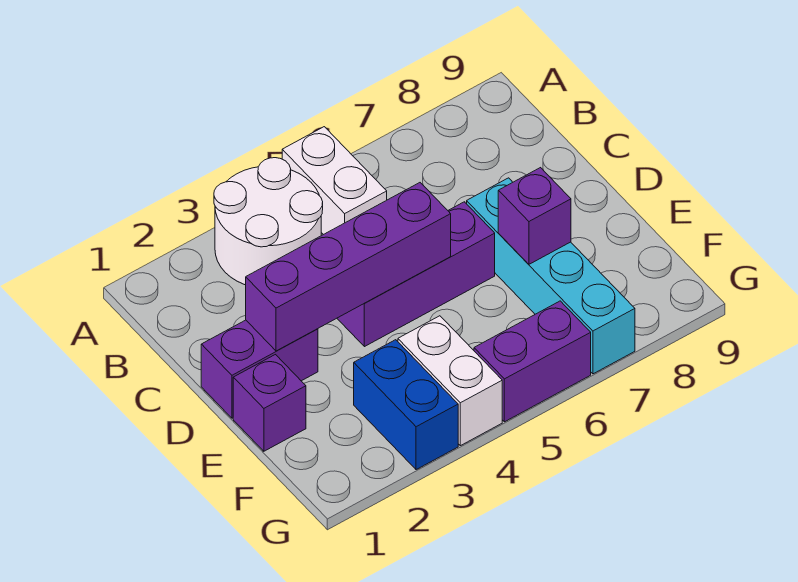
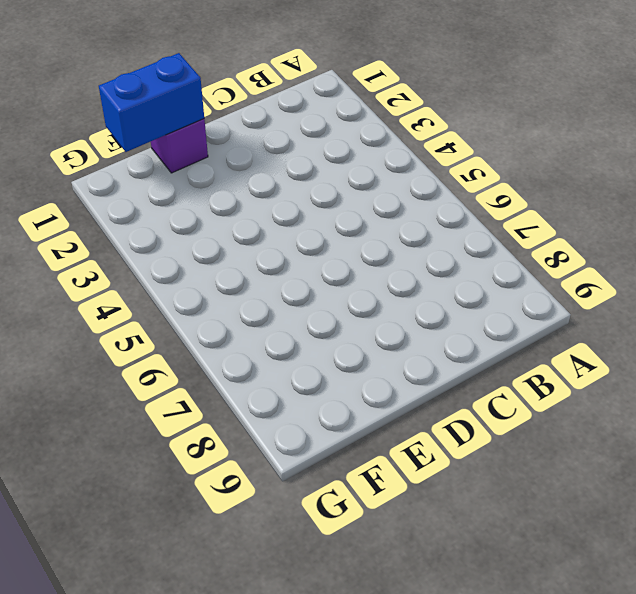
blue brick E1:F1 level 2 -> blue brick F3:G3 level 1
none -> white round brick A3:B4 level 1
none -> white brick A5:B5 level 1

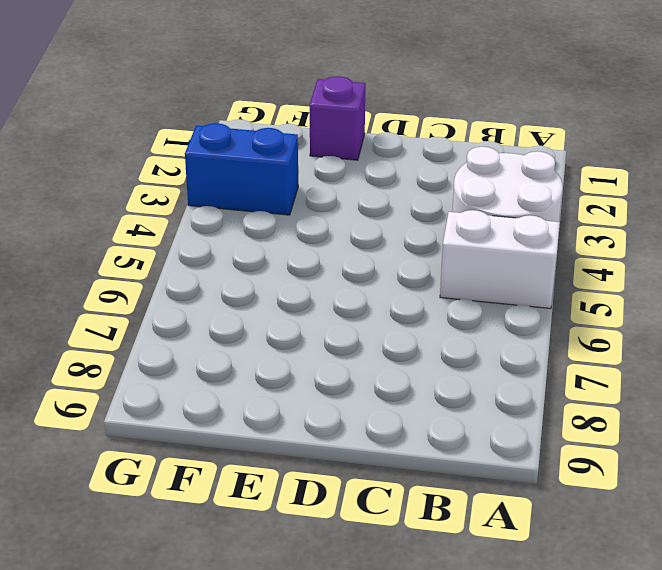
none -> purple brick D1:D2 level 1
none -> purple brick D4:D6 level 1

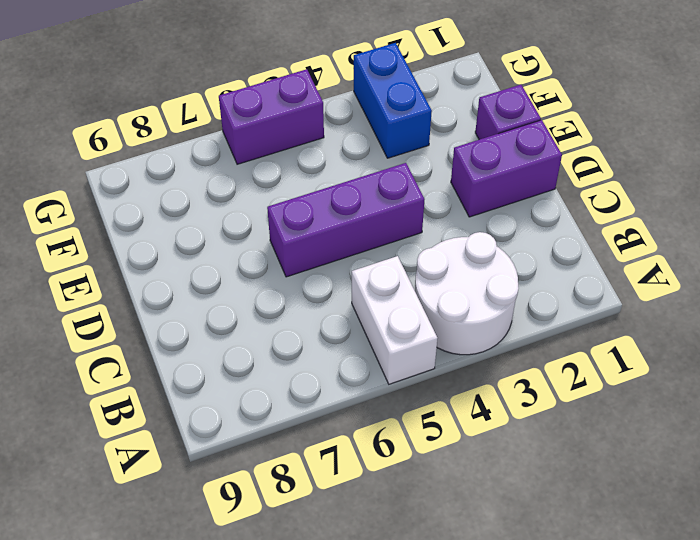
none -> cyan brick D7:G7 level 1
none -> white brick F4:G4 level 1

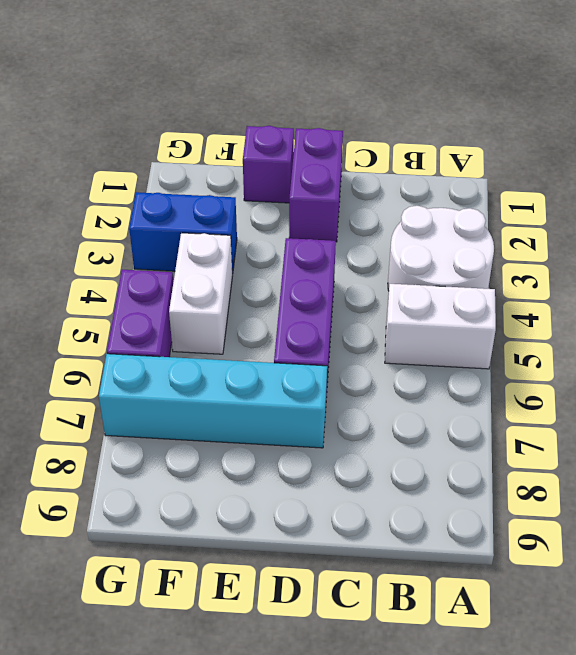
white brick F4:F5 level 1 -> white brick F4:G4 level 1
none -> purple brick D2:D5 level 2
none -> purple brick E7 level 2

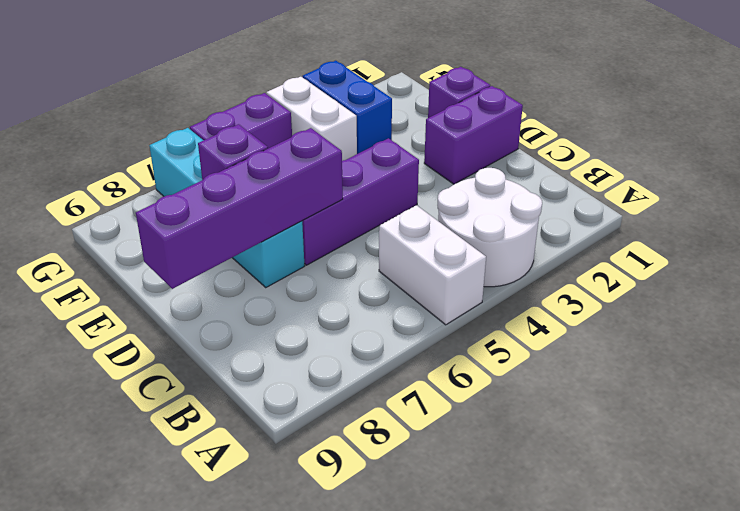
purple brick D6:D9 level 2 -> purple brick D2:D5 level 2

